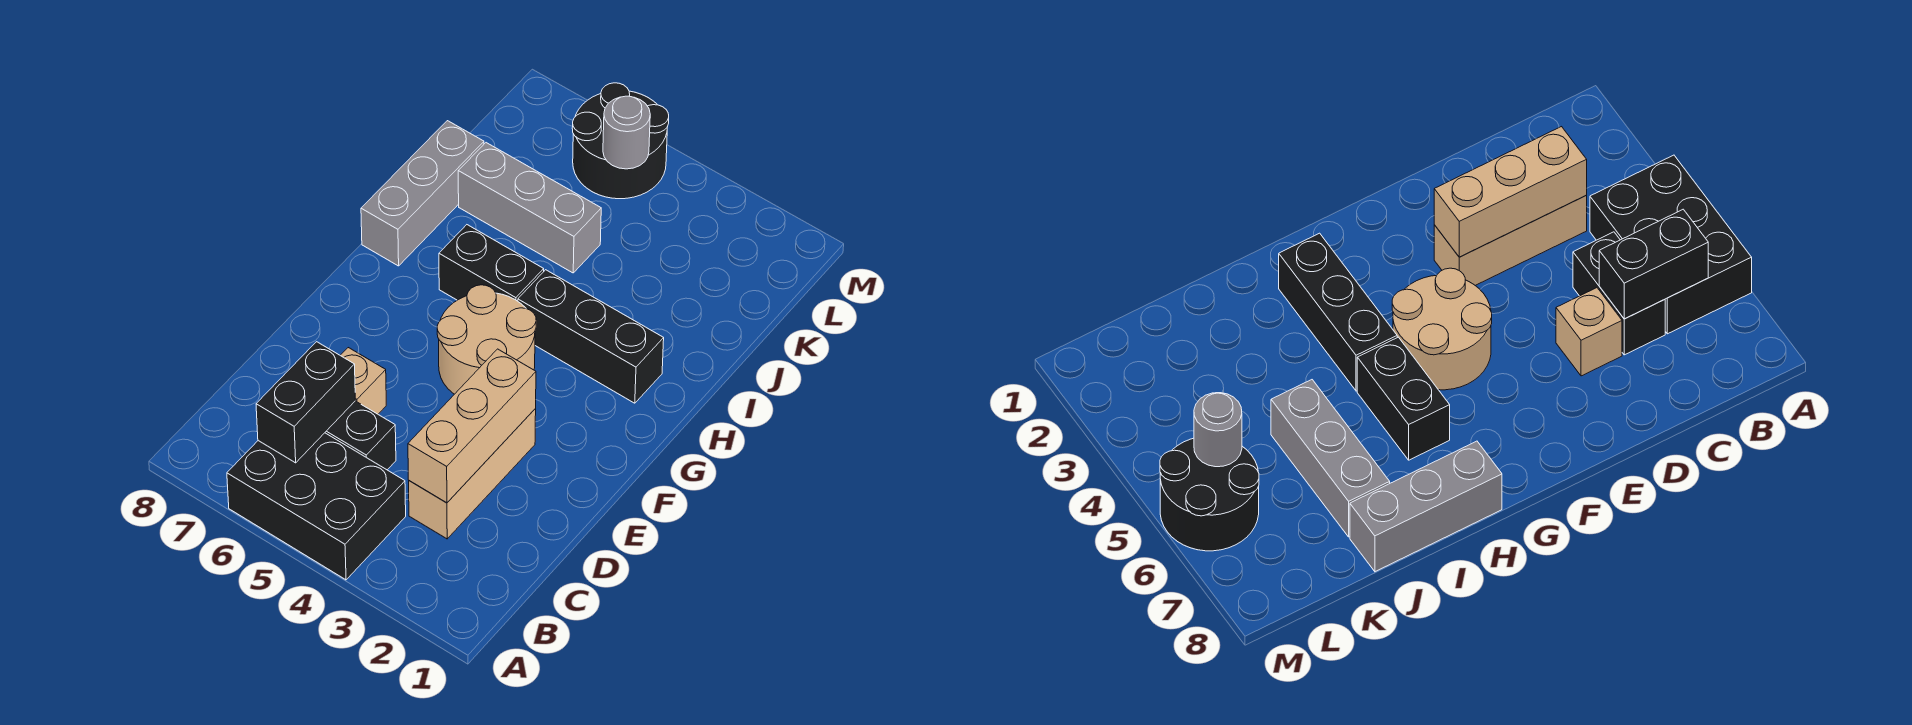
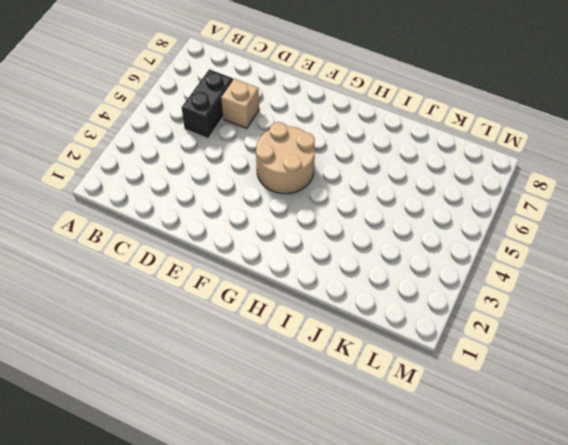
none -> black brick A4:B6 level 1
none -> tan brick C3:E3 level 1
none -> black brick H2:H4 level 1

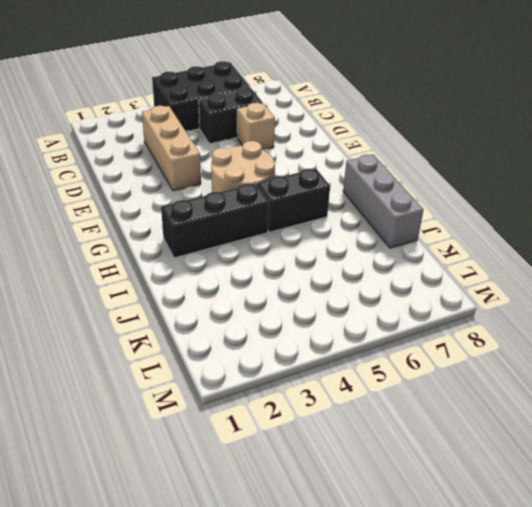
none -> grey brick J5:J7 level 1
none -> black round brick L5:M6 level 1
none -> black brick B6:C6 level 2

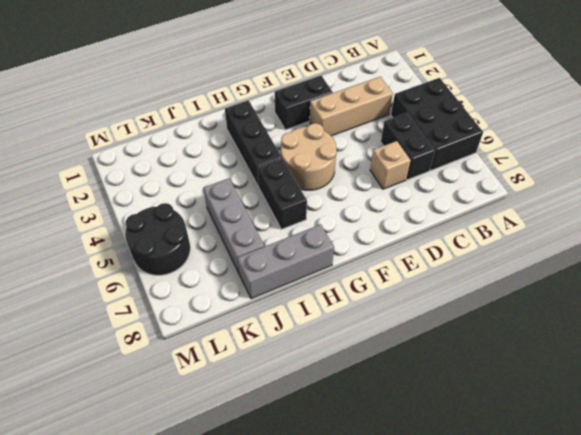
black brick E2:F2 level 1 -> black brick B6:C6 level 2
none -> tan brick C3:E3 level 2
none -> grey round brick L5 level 2

